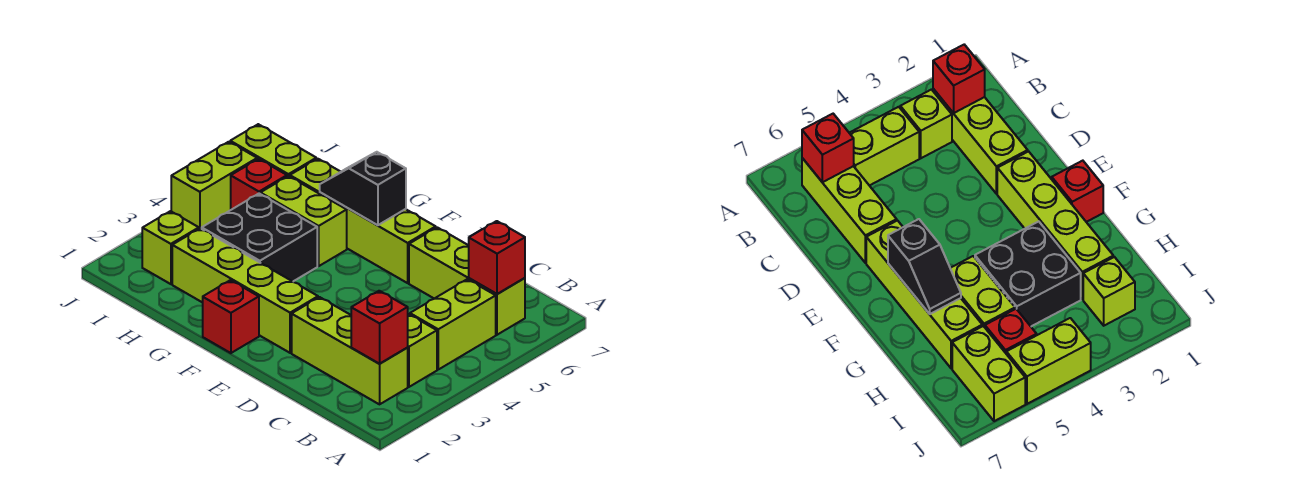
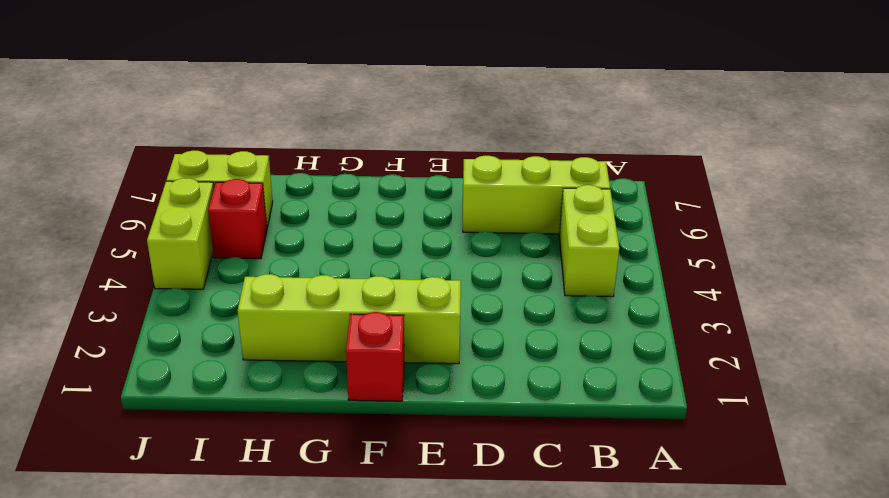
none -> lime brick B2:D2 level 1
none -> lime brick B3 level 1
none -> lime brick E6:H6 level 1

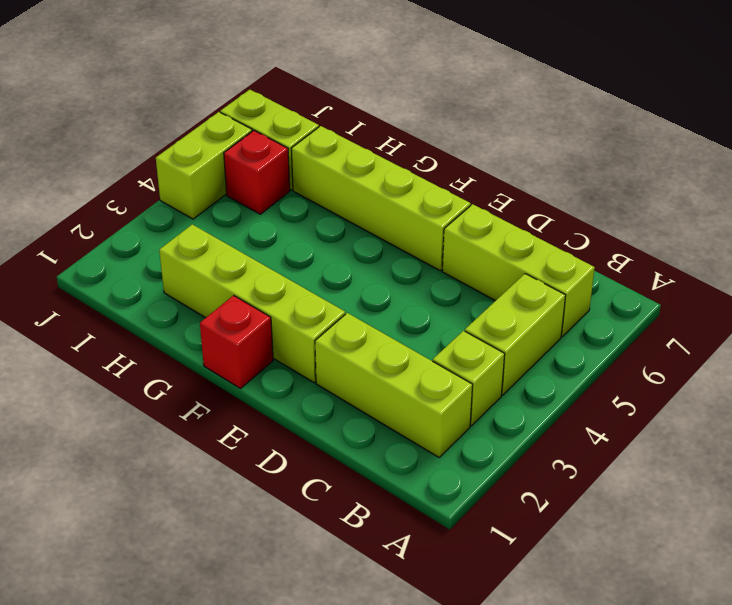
none -> black brick G3:H4 level 1
none -> lime brick G5:H5 level 1
none -> lime brick I2 level 1

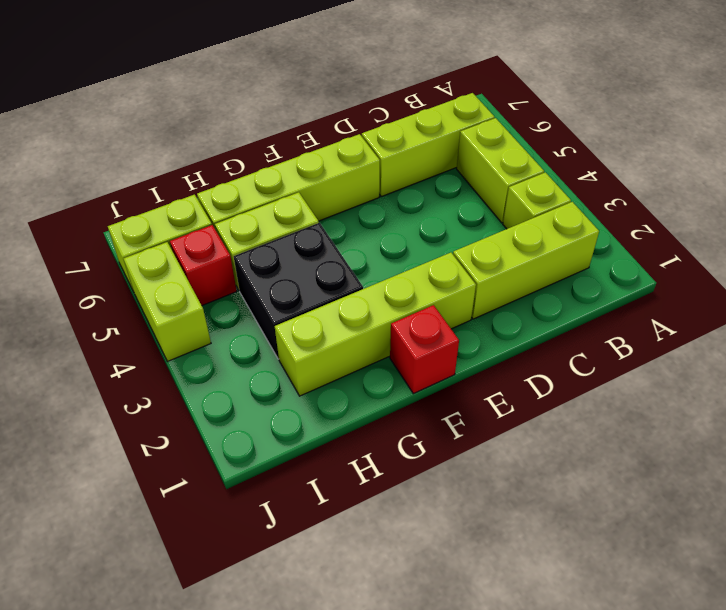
none -> lime brick I2 level 1
none -> red brick B2 level 2
none -> red brick B6 level 2

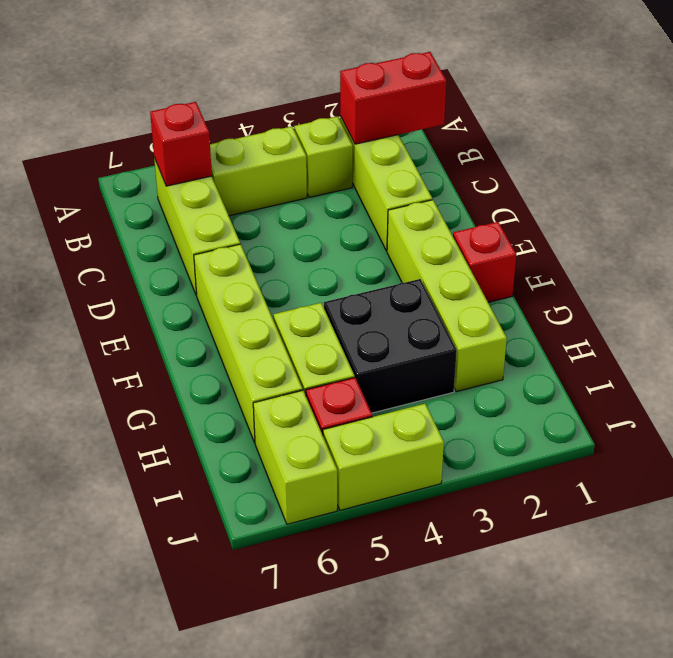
red brick B1:B2 level 2 -> red brick B2 level 2
none -> lime brick I2 level 1
none -> black slope F6:G6 level 2 top F

